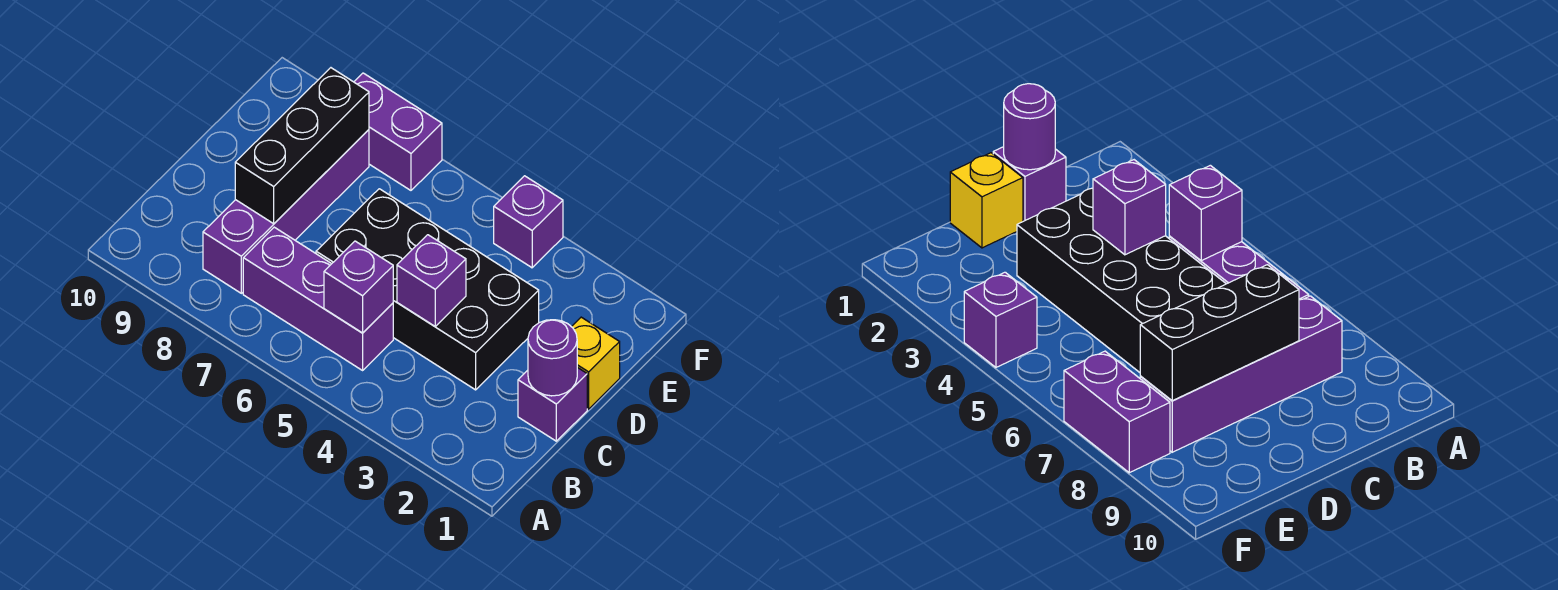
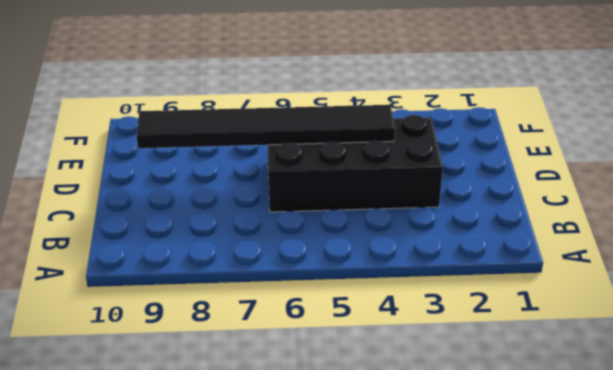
black tile D4:D9 level 2 -> black brick C8:E8 level 2
none -> purple brick B5:B7 level 1
none -> purple brick B8:E8 level 1

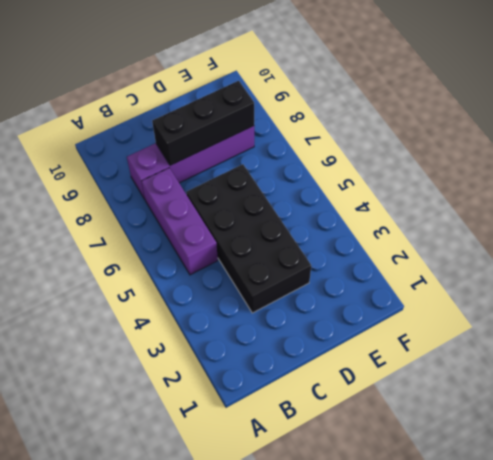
none -> purple brick C1 level 1
none -> yellow brick D1 level 1

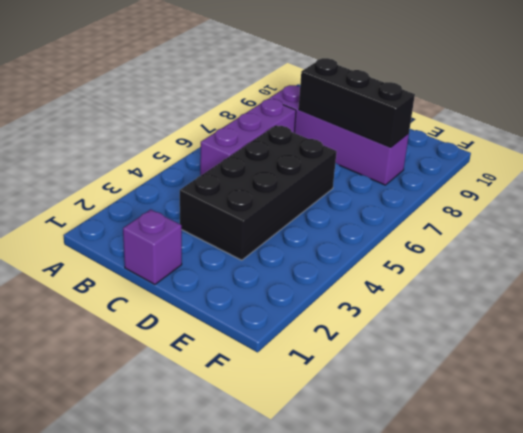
none -> yellow brick D1 level 1
none -> purple brick F4 level 1

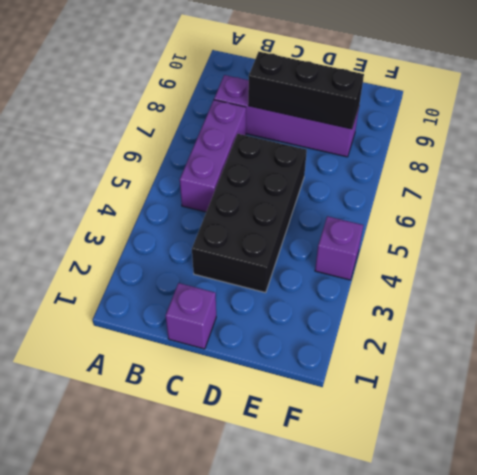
none -> yellow brick D1 level 1
none -> purple brick F7:F8 level 1

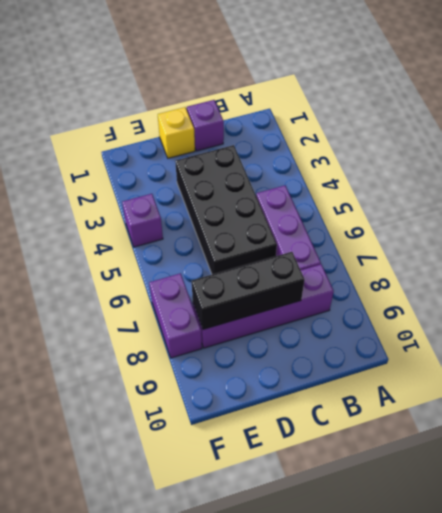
none -> purple brick B5 level 2
none -> purple round brick C1 level 2

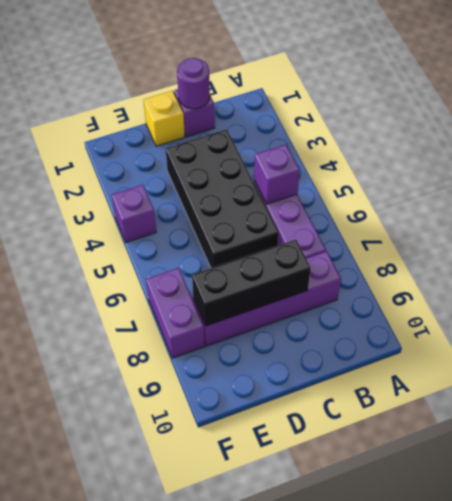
none -> purple brick C4 level 2

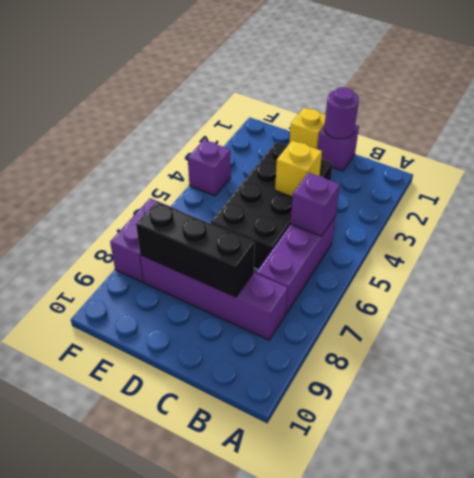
yellow brick C4 level 2 -> purple brick C4 level 2

